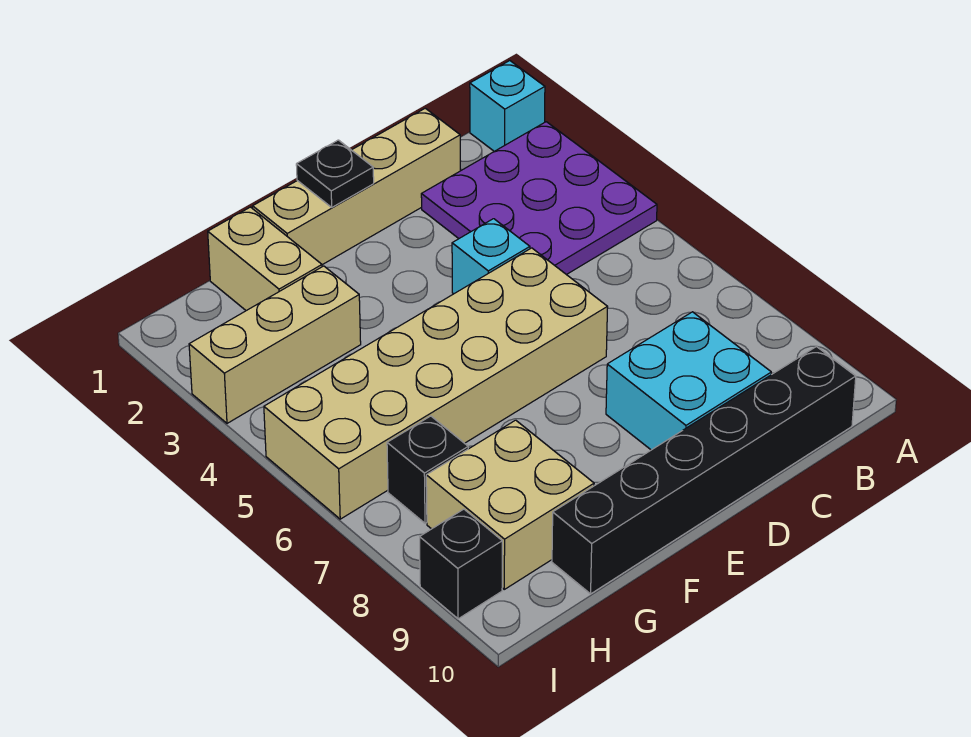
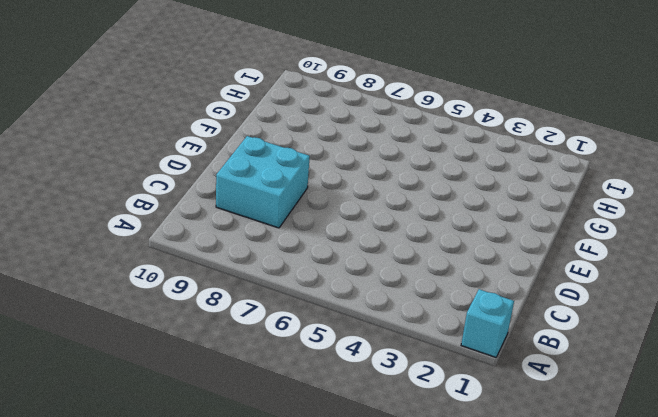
none -> purple plate A2:C4 level 1
none -> black brick B10:G10 level 1
none -> tan brick C1:F1 level 1

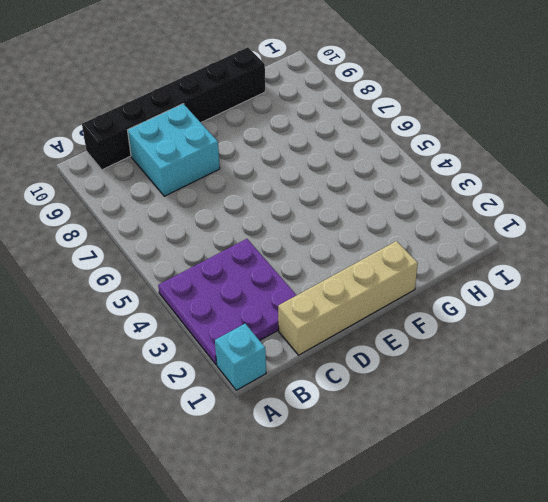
none -> cyan brick D4 level 1
none -> tan brick D5:I6 level 1
none -> tan brick G1:G2 level 1

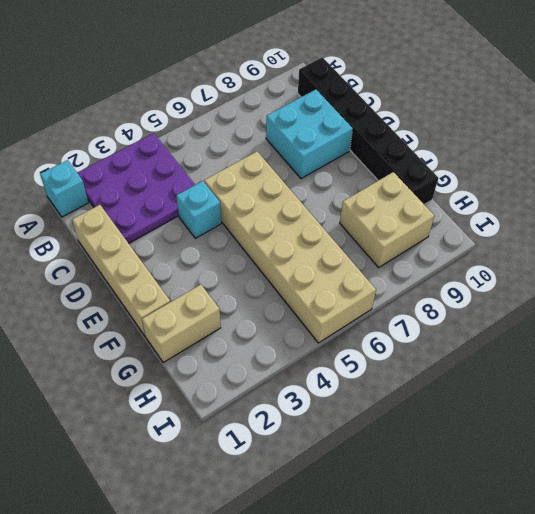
none -> tan brick G3:I3 level 1
none -> black brick H7 level 1
none -> black brick I9 level 1

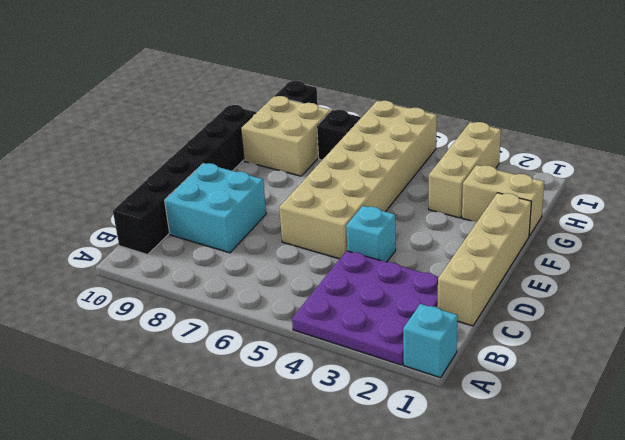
none -> black plate E1 level 2

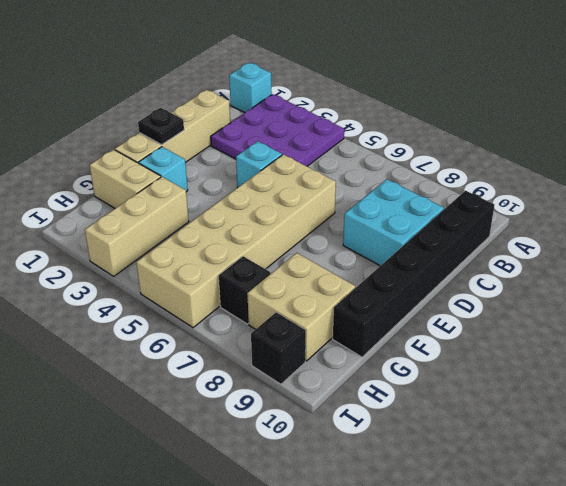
cyan brick F2 level 1 -> none

